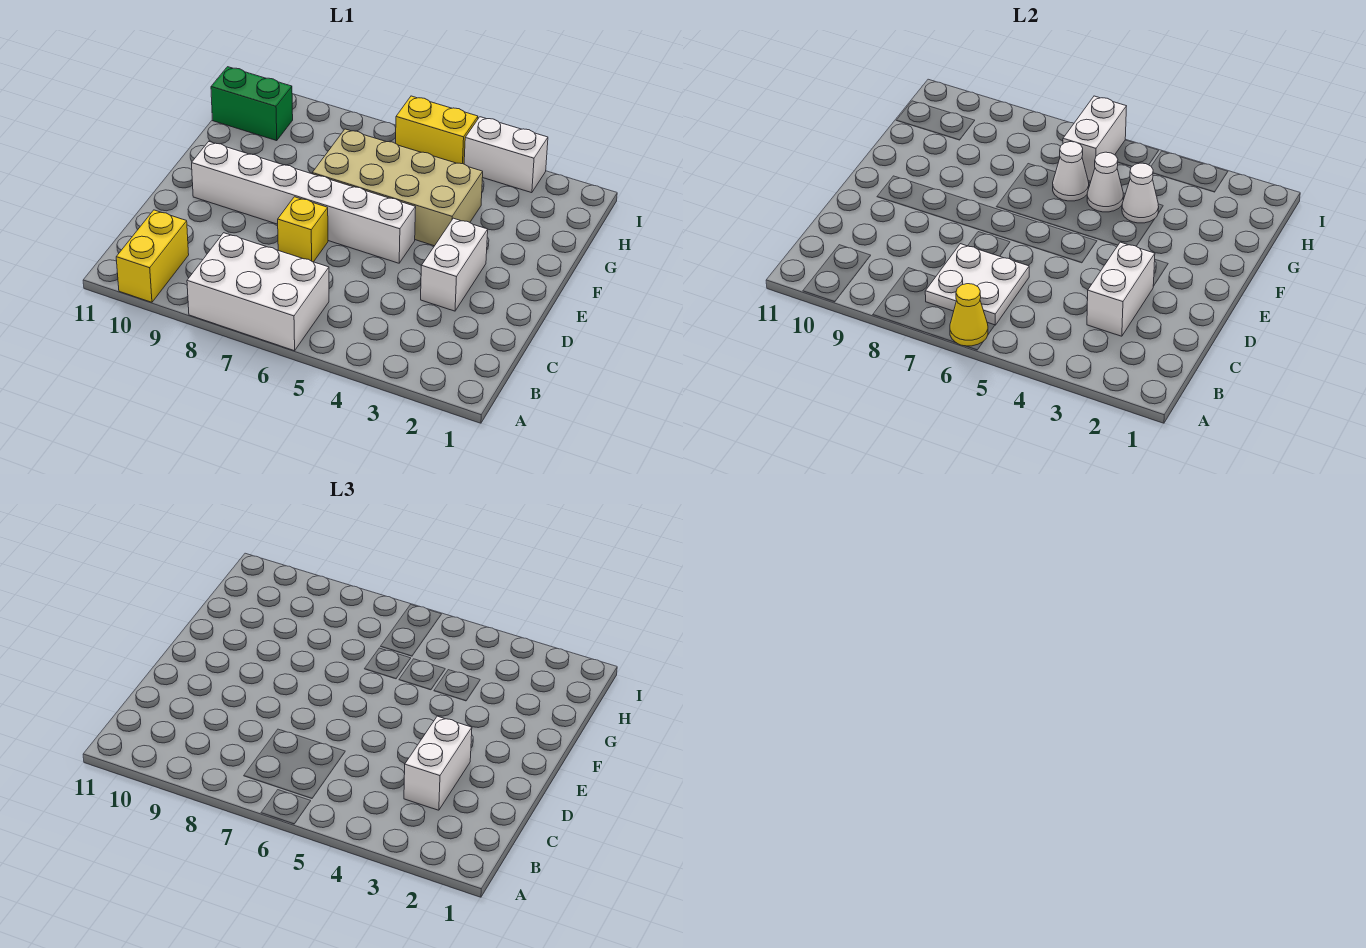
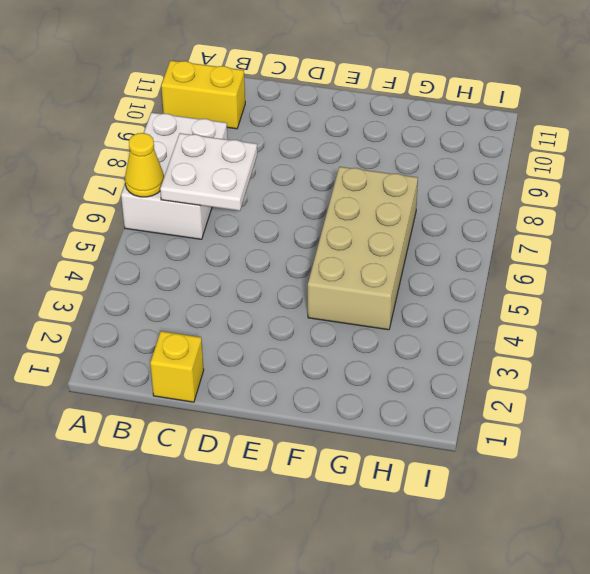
yellow brick C1 level 1 -> yellow brick D7 level 1
none -> white brick D3:E3 level 1
none -> white brick E5:E10 level 1
none -> green brick H10:H11 level 1

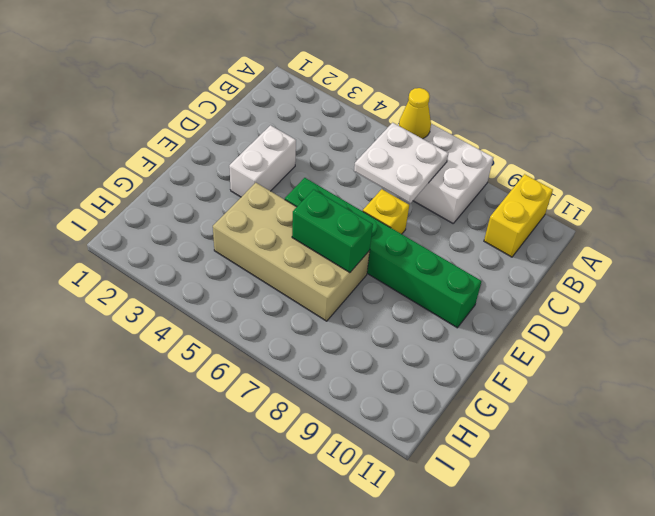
green brick E5:E10 level 1 -> white brick E5:E10 level 1
green brick F6:F7 level 2 -> green brick H10:H11 level 1
none -> white brick I3:I4 level 1
none -> yellow brick I5:I6 level 1
none -> white brick C3:D3 level 2

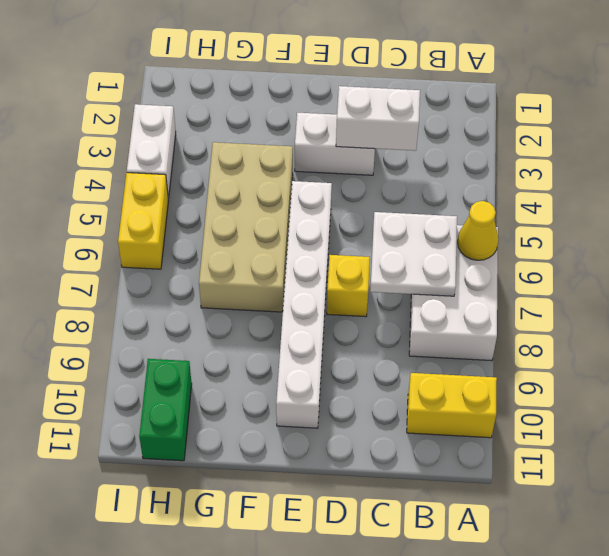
none -> white cone G4 level 2
none -> white cone G5 level 2
none -> white cone G6 level 2

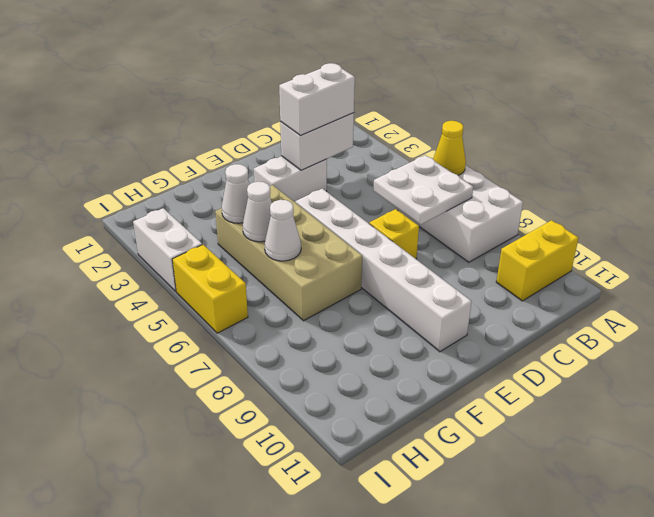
none -> green brick H10:H11 level 1
none -> white brick H6:I6 level 2

